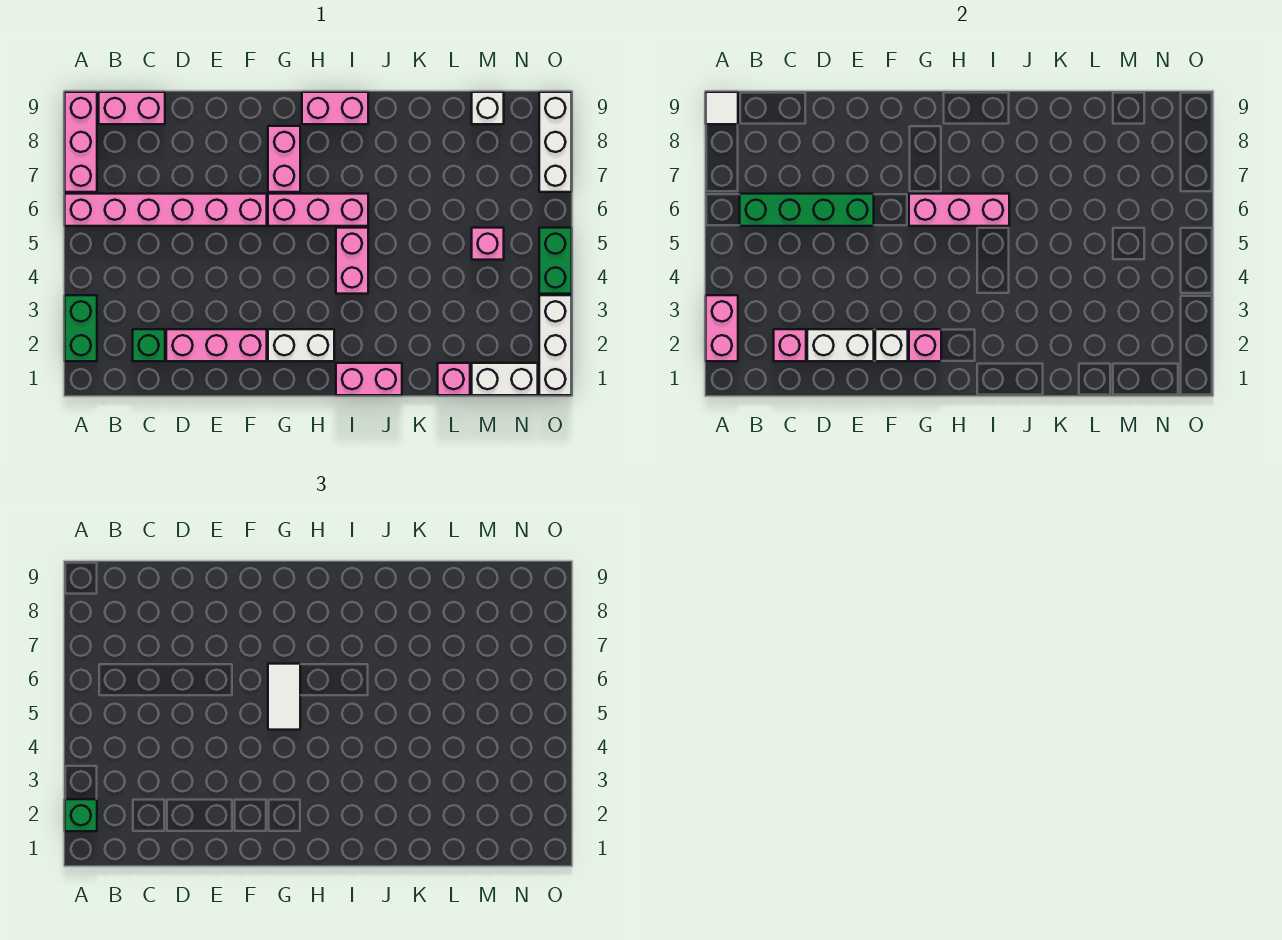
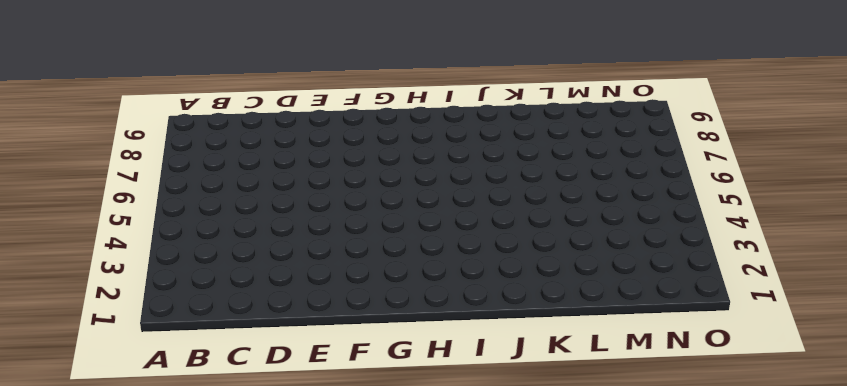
none -> green brick A2:A3 level 1
none -> pink brick A6:F6 level 1
none -> pink brick A7:A9 level 1

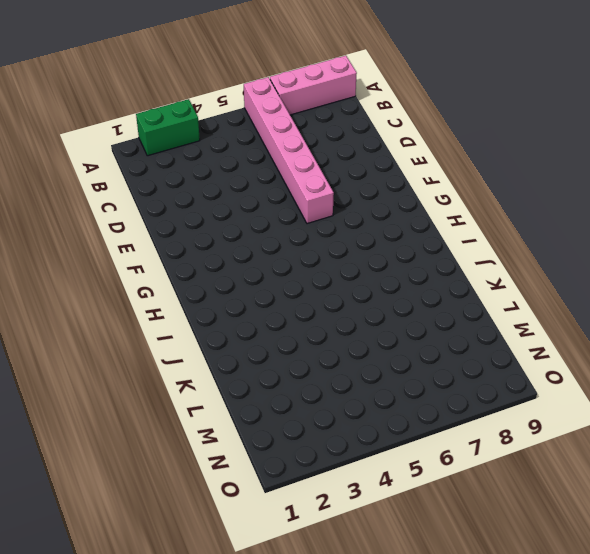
none -> pink brick B9:C9 level 1
none -> green brick C2 level 1
none -> pink brick D2:F2 level 1

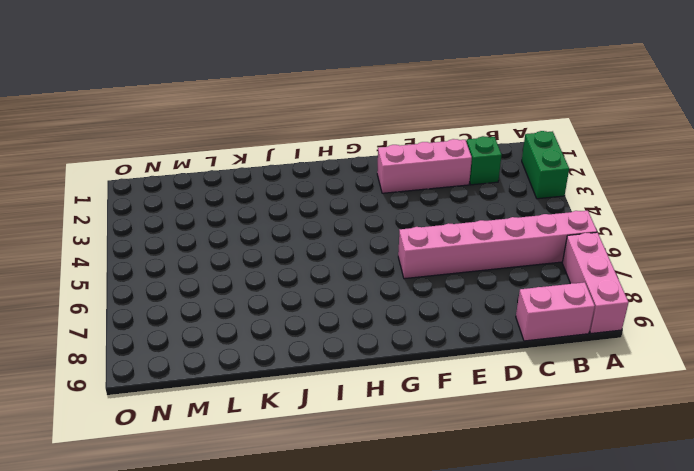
none -> white brick G2:H2 level 1
none -> pink brick G6:I6 level 1
none -> pink brick G7:G8 level 1

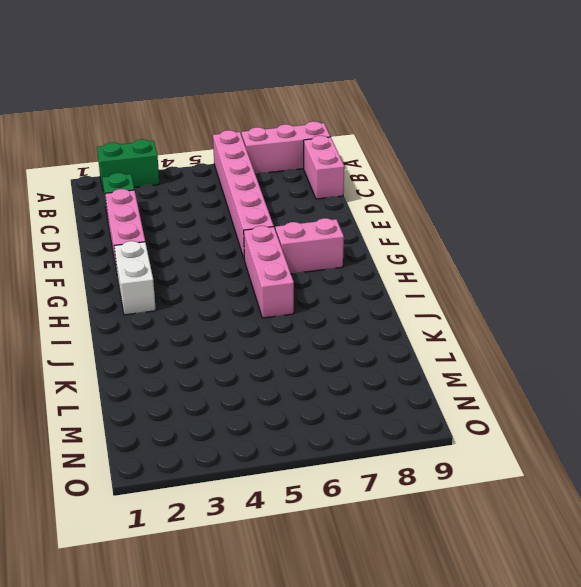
none -> pink brick H9:I9 level 1
none -> pink brick I1:J1 level 1
none -> pink brick I4:I5 level 1

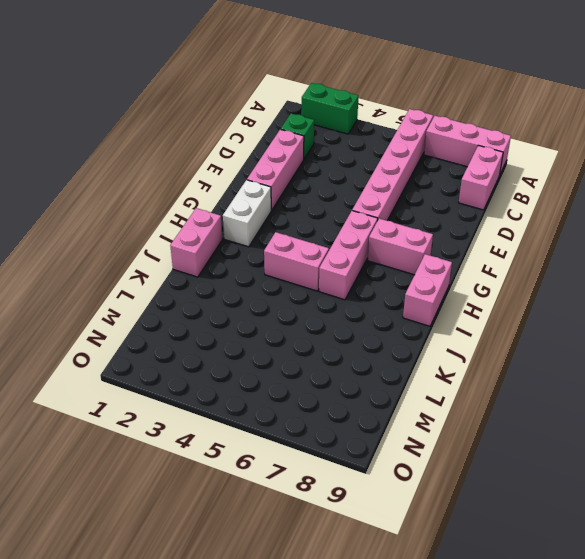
none -> pink brick L1 level 1
none -> white brick M1:N1 level 1
none -> pink brick M5 level 1

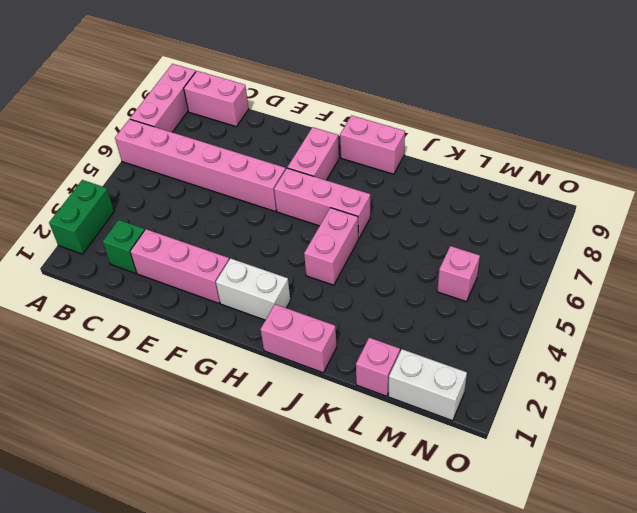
none -> white brick M9 level 1
none -> white brick O1:O3 level 1
none -> green brick O4:O5 level 1

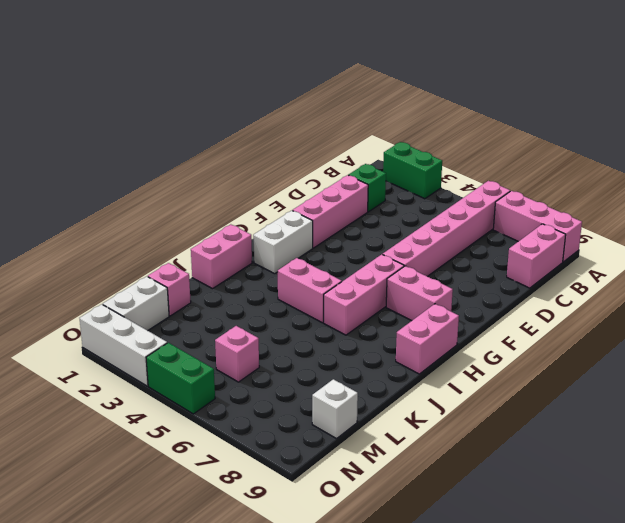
none -> white brick O7:O9 level 1
none -> pink brick A2:A3 level 2
none -> white tile A9 level 2

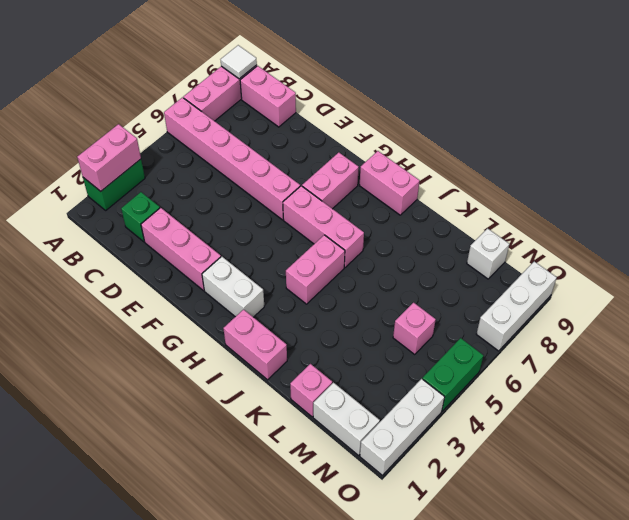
none -> green brick B6:E6 level 2
none -> pink brick C2 level 2
none -> white brick D2:E2 level 2

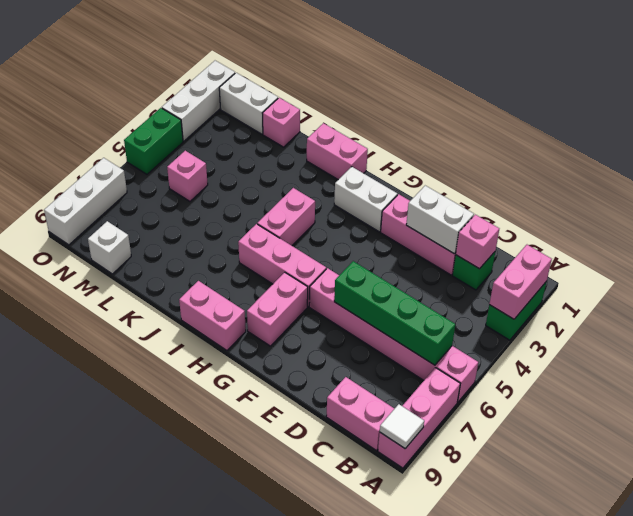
none -> white brick F2 level 2
none -> pink brick G2 level 2
none -> pink brick G6:I6 level 2

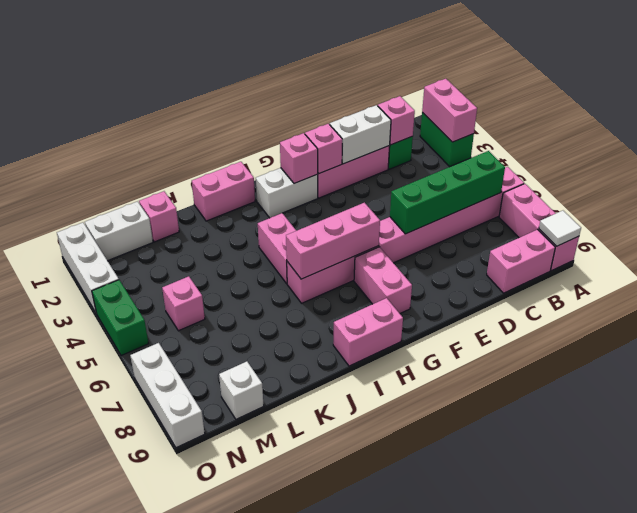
pink brick F2 level 2 -> white brick F2 level 2
none -> green brick A2 level 3
none -> white tile G5:G6 level 3

